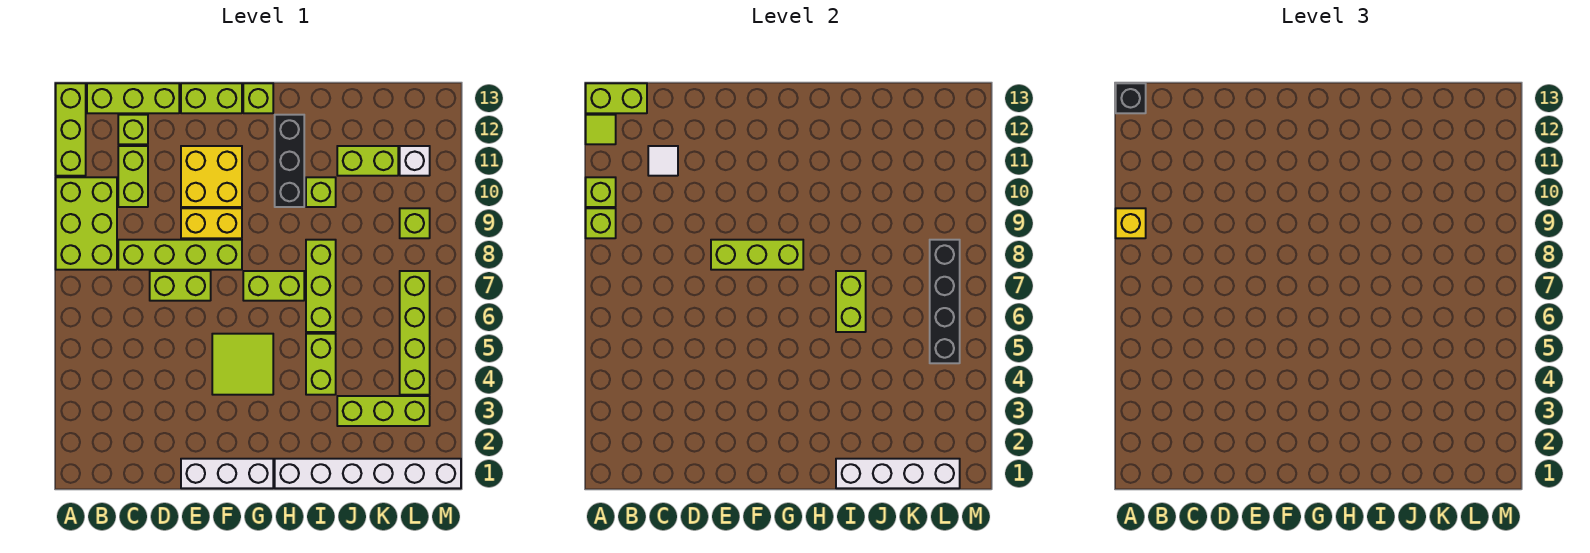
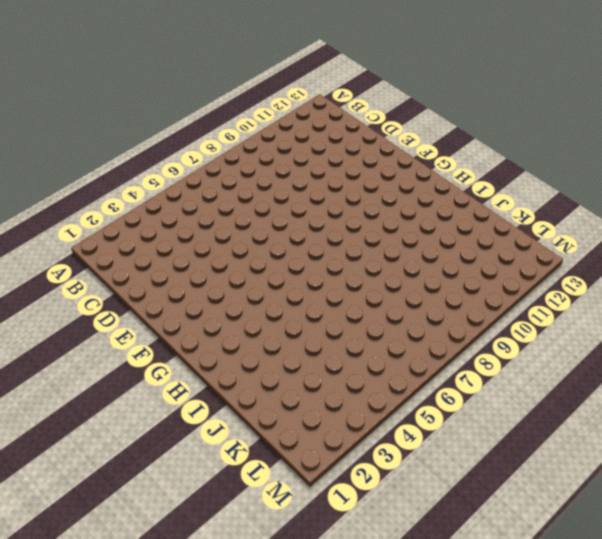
none -> lime brick A8:B10 level 1
none -> lime brick A11:A13 level 1
none -> lime brick B13:D13 level 1
none -> lime brick C8:F8 level 1

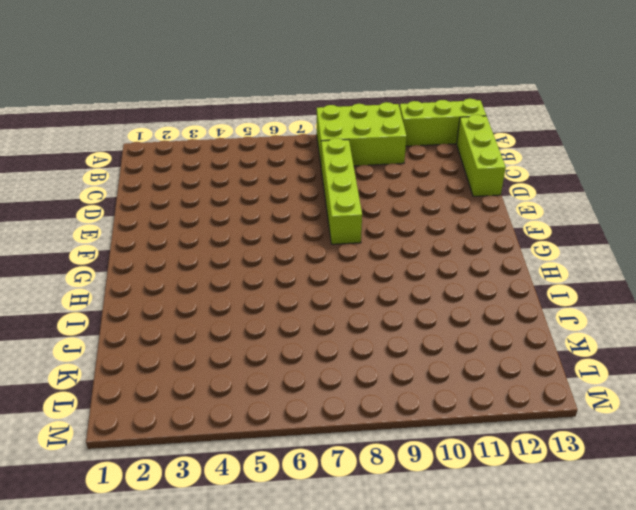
none -> lime brick C10:C11 level 1
none -> lime brick C12 level 1
none -> lime brick D7:E7 level 1
none -> white brick E1:G1 level 1

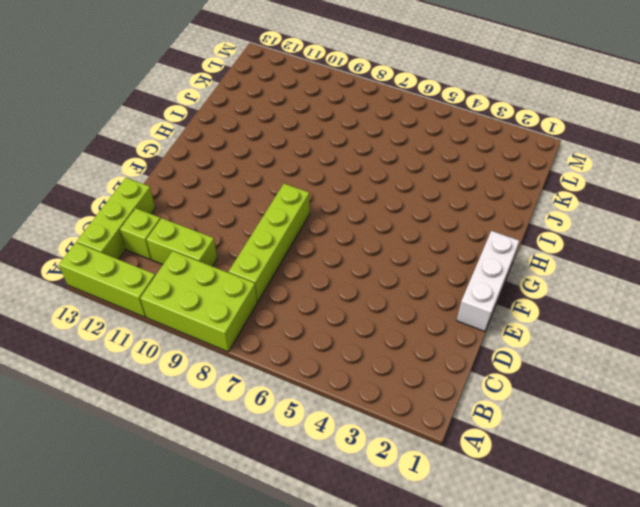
none -> lime brick D7:E7 level 1
none -> yellow brick E9:F9 level 1
none -> yellow brick E10:F11 level 1
none -> lime brick E13:F13 level 1

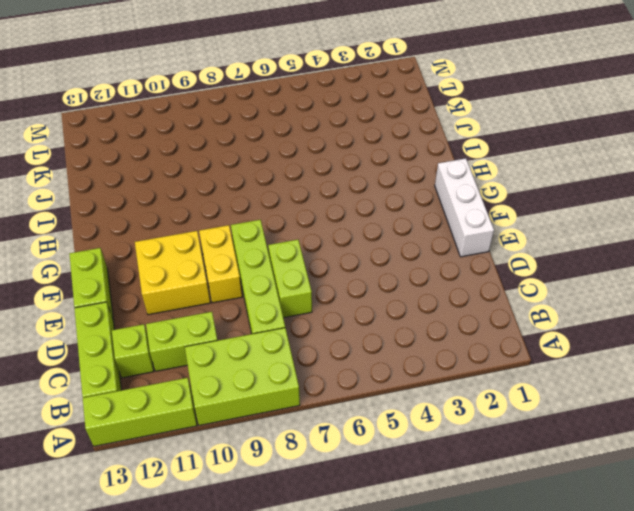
none -> lime tile F4:G5 level 1
none -> lime brick G7:H7 level 1
none -> lime brick G13 level 1
none -> white brick H1:M1 level 1

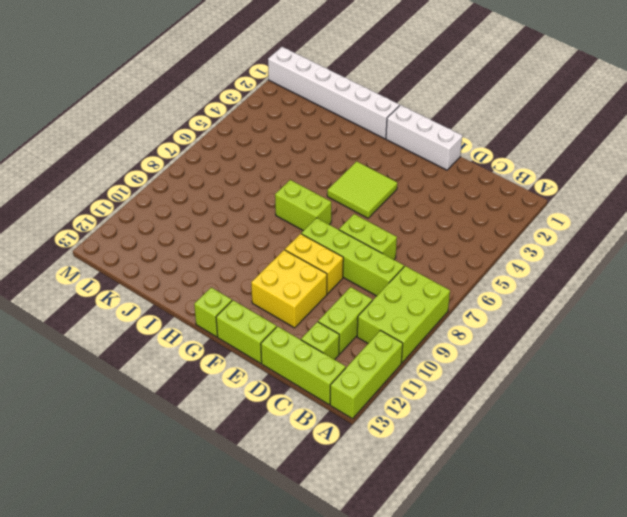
none -> black brick H10:H12 level 1
none -> lime brick I4:I5 level 1
none -> lime brick I6:I8 level 1
none -> lime brick I10 level 1

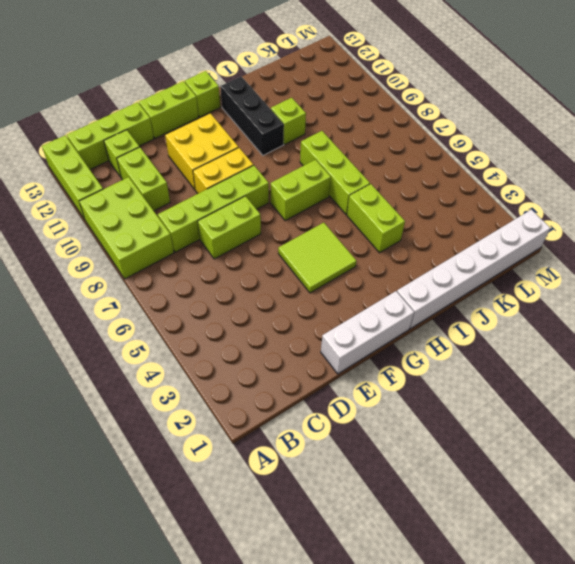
none -> lime brick J3:L3 level 1
none -> lime brick J11:K11 level 1
none -> lime brick L4:L7 level 1
none -> lime brick L9 level 1

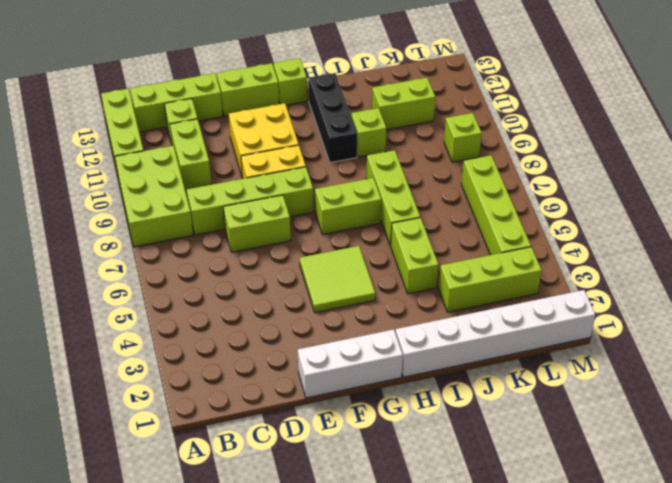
none -> white brick L11 level 1
none -> lime brick A9 level 2
none -> lime brick A10 level 2
none -> lime tile A12 level 2

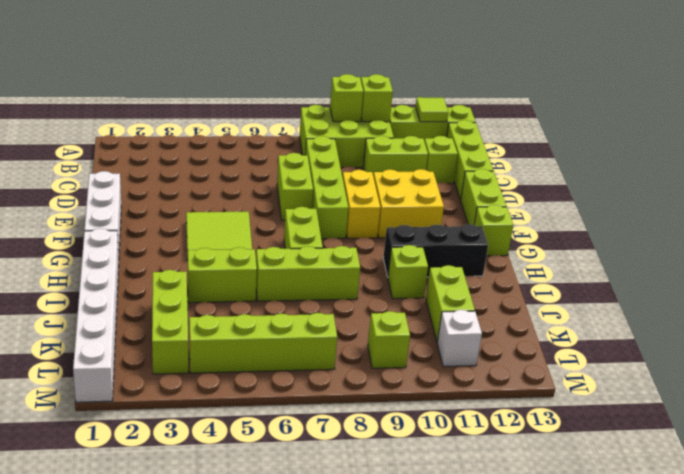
none -> lime brick A13:B13 level 2
none -> white tile C11 level 2
none -> lime brick E8:G8 level 2
none -> white brick I1:L1 level 2

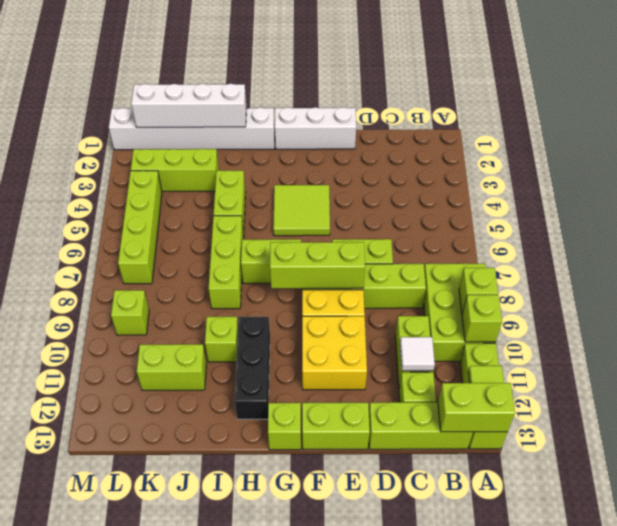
none -> white brick L11 level 1
none -> lime brick I6:I7 level 2
none -> black brick L5:L8 level 2
none -> yellow brick A9 level 3

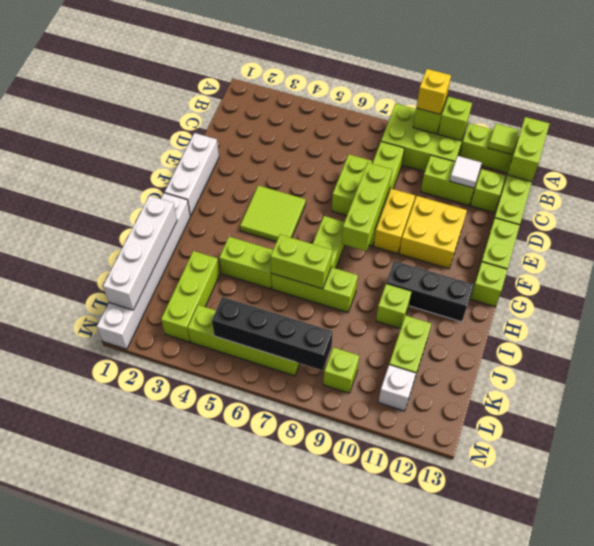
none -> black brick A13 level 3

